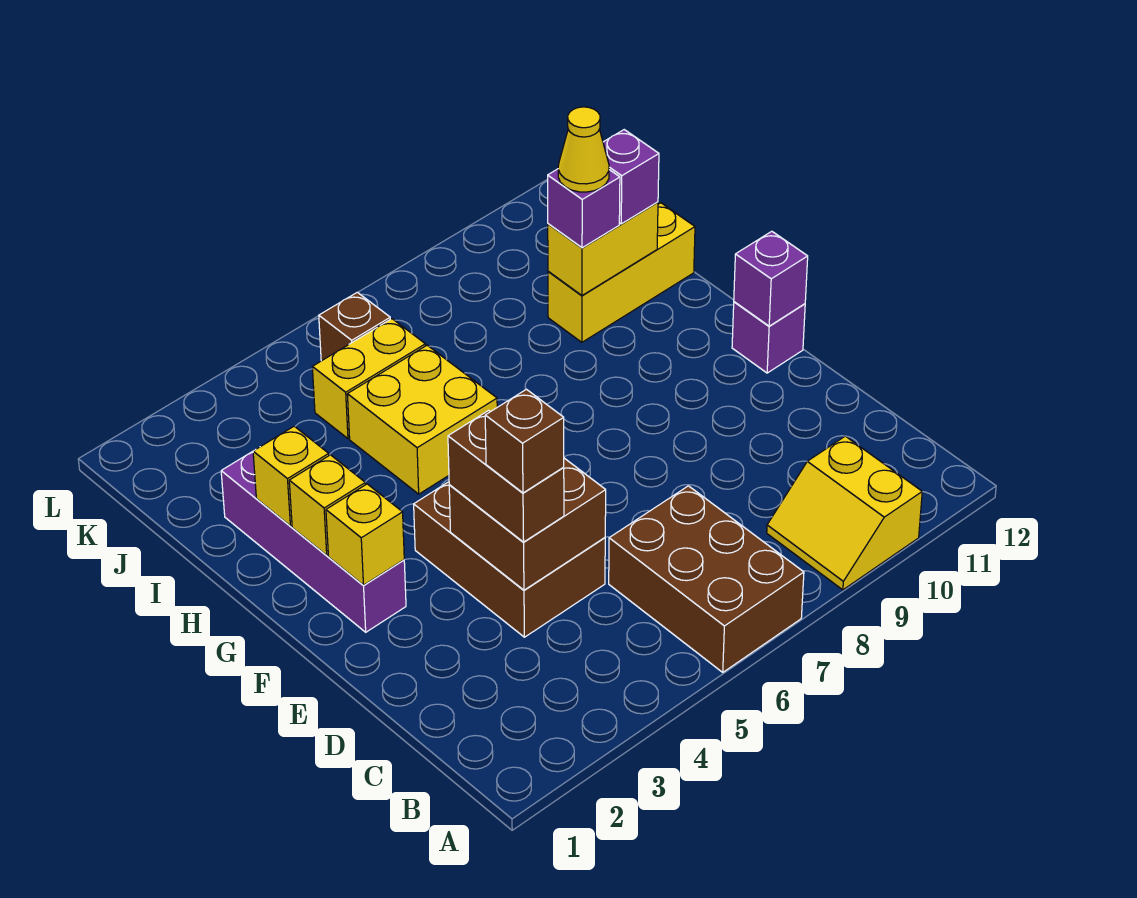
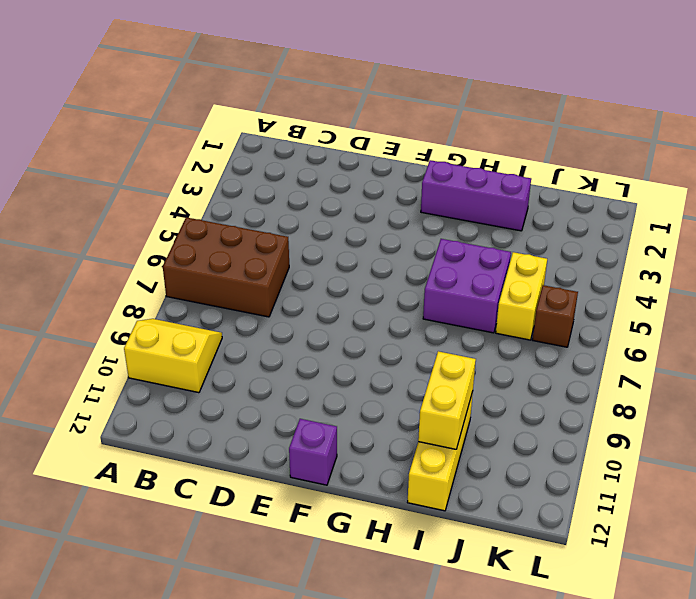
purple brick G2:I2 level 1 -> purple brick F2:I2 level 1
purple brick H5:I6 level 1 -> yellow brick H5:I6 level 1
none -> brown brick D4:F5 level 1
none -> brown brick D4:E5 level 2
none -> yellow brick F2 level 2

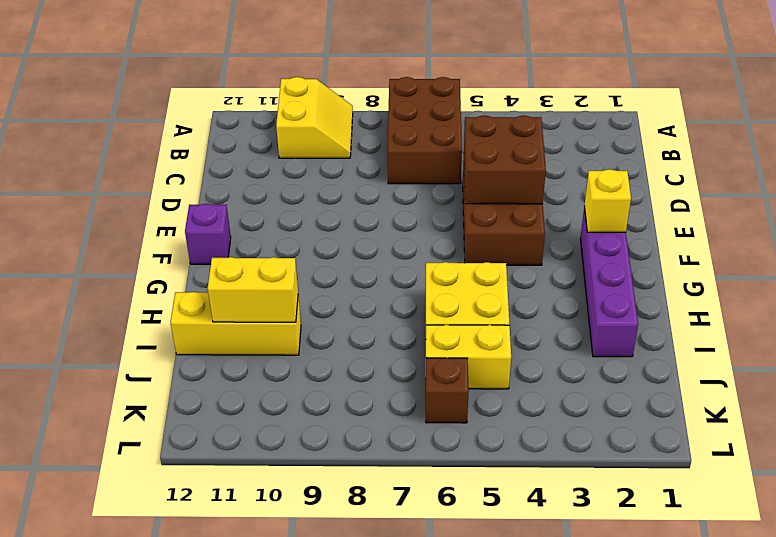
none -> purple brick F12 level 2
none -> yellow brick G2 level 2
none -> yellow brick H2 level 2

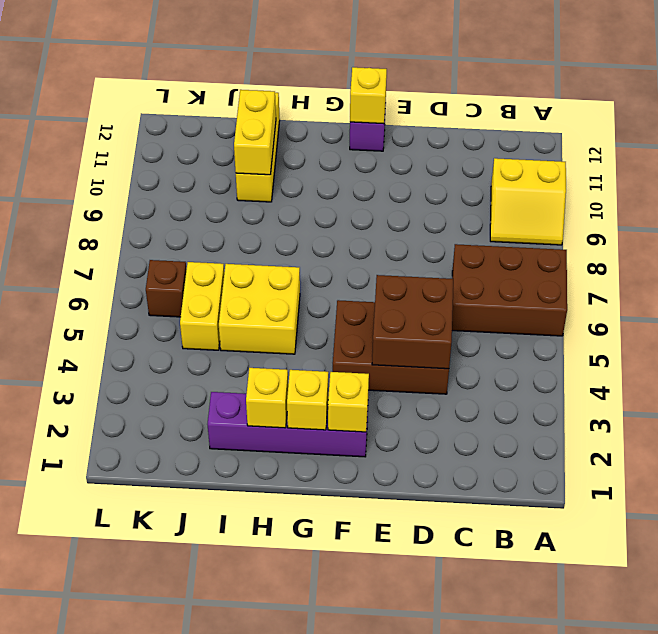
yellow brick F12 level 2 -> purple brick F12 level 2
none -> brown brick D4:E4 level 3
none -> purple brick I10 level 3
none -> purple brick I11 level 3

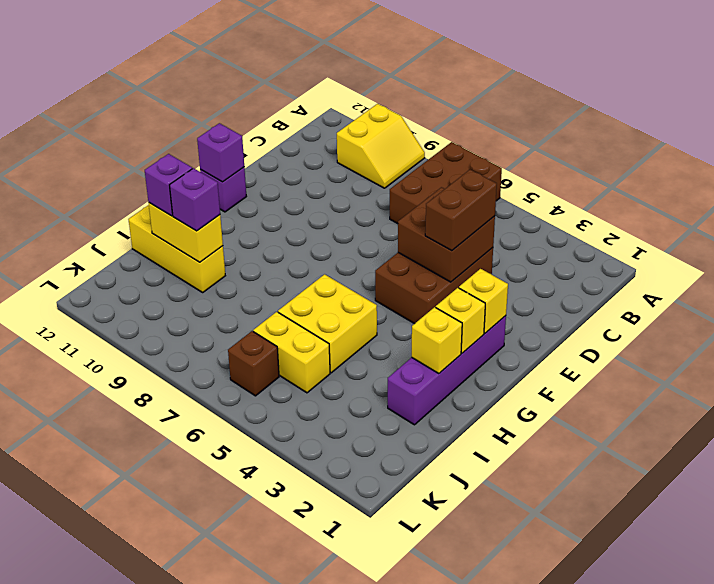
none -> brown brick D4 level 4
none -> yellow cone I10 level 4

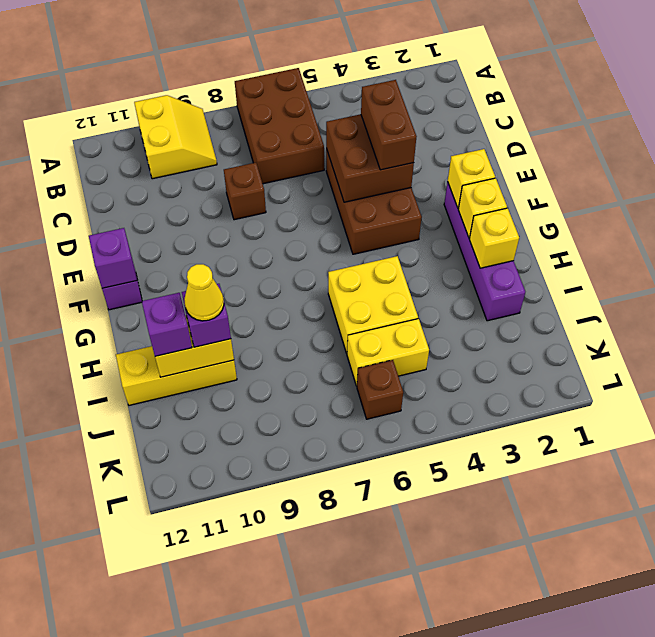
brown brick D8 level 1 -> brown brick D4 level 4

